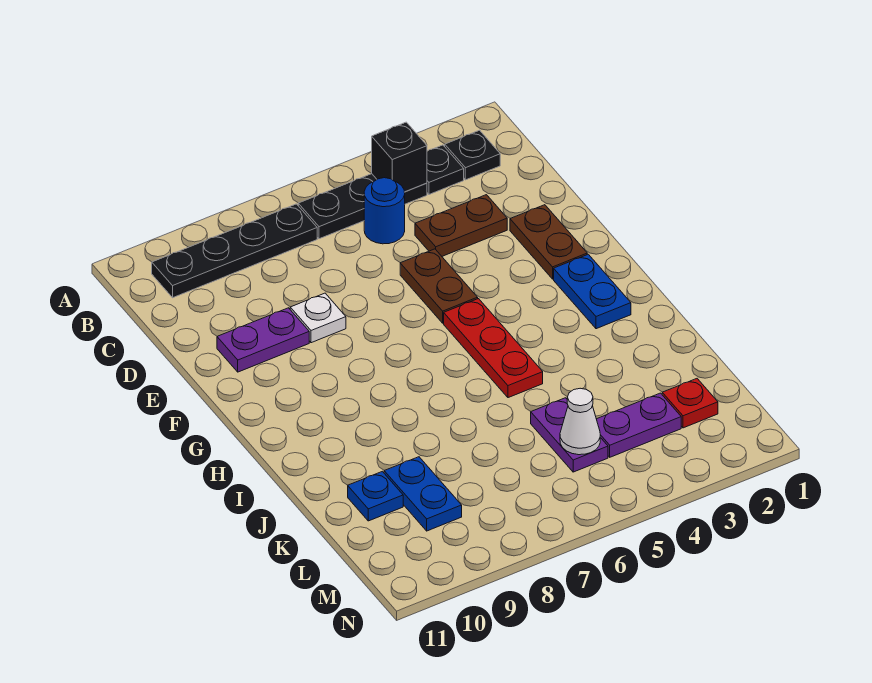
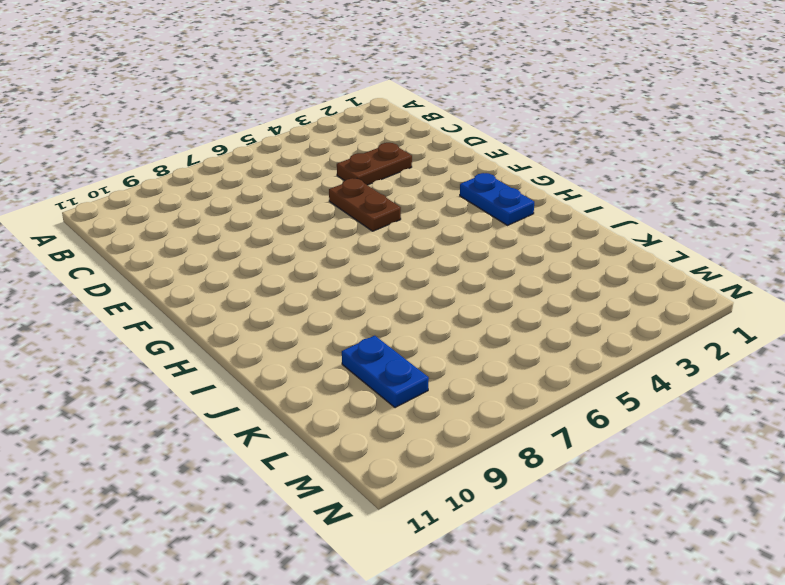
none -> black plate B2 level 1
none -> black plate B3 level 1
none -> black plate B4:B6 level 1

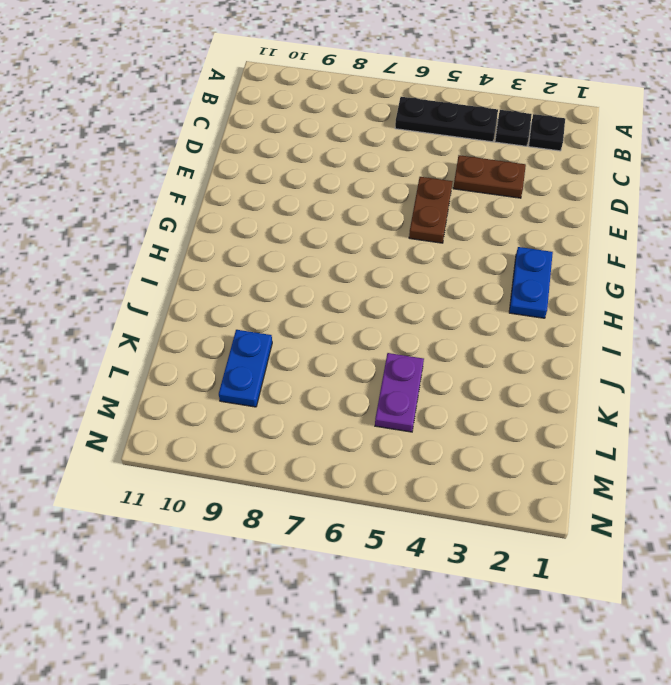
none -> black plate B7:B10 level 1
none -> blue round brick C5 level 1
none -> brown plate E2:F2 level 1

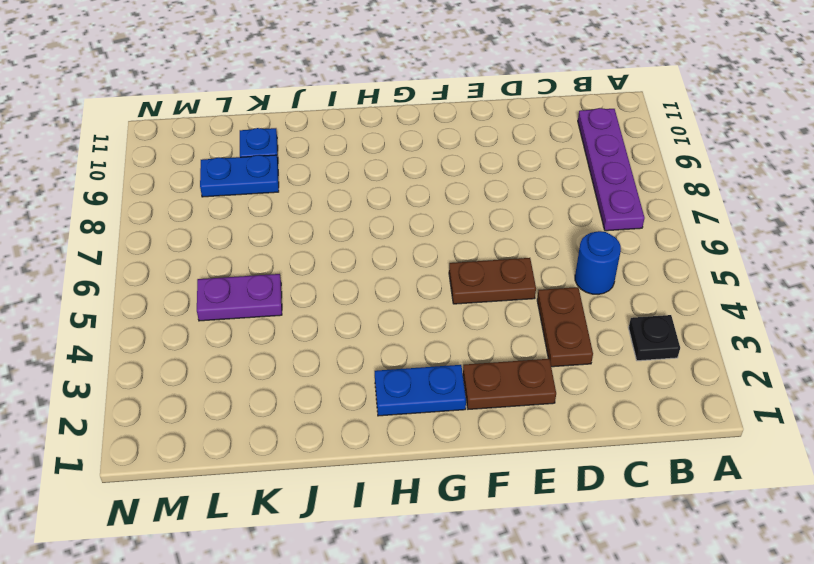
purple plate B7:B10 level 1 -> black plate B7:B10 level 1
none -> black plate B2 level 1
none -> black plate B4:B6 level 1
none -> white plate E8 level 1

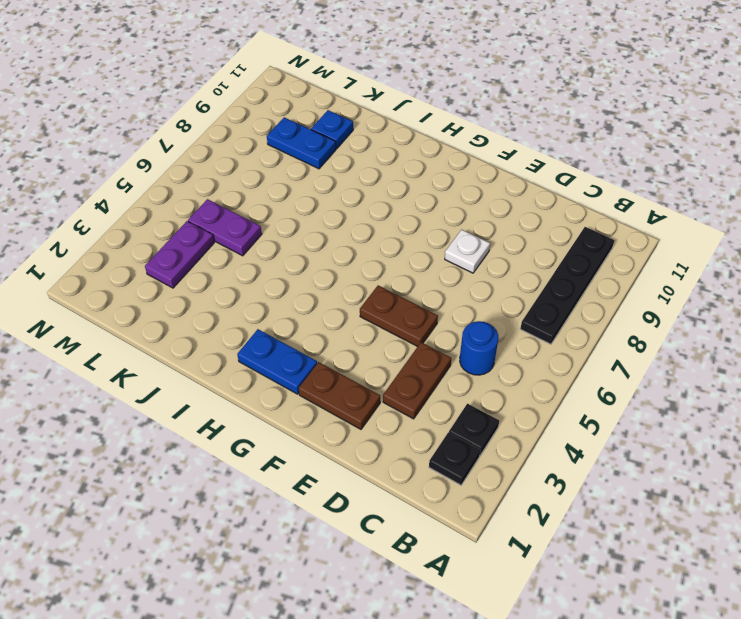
none -> black plate B4:B6 level 1
none -> purple plate E9:E10 level 1
none -> red plate G5:I5 level 1

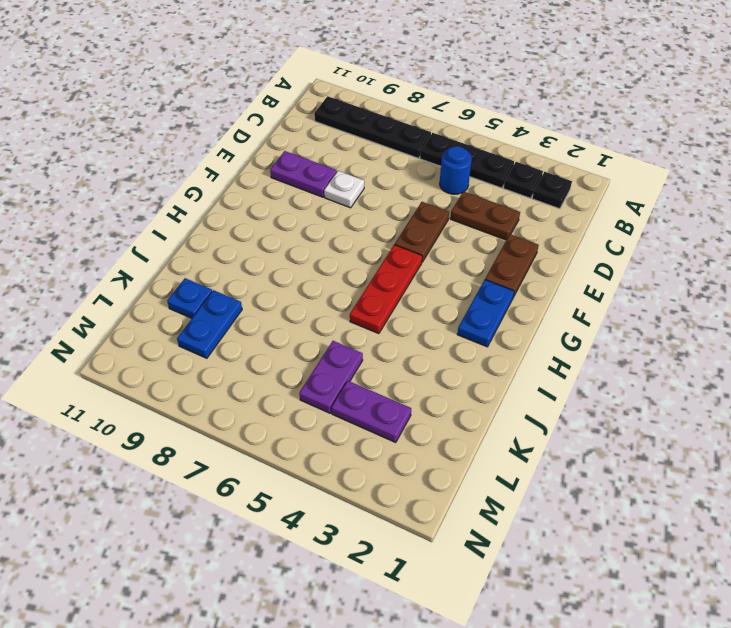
none -> red plate L2 level 1
none -> black brick B4 level 2
none -> white cone L5 level 2

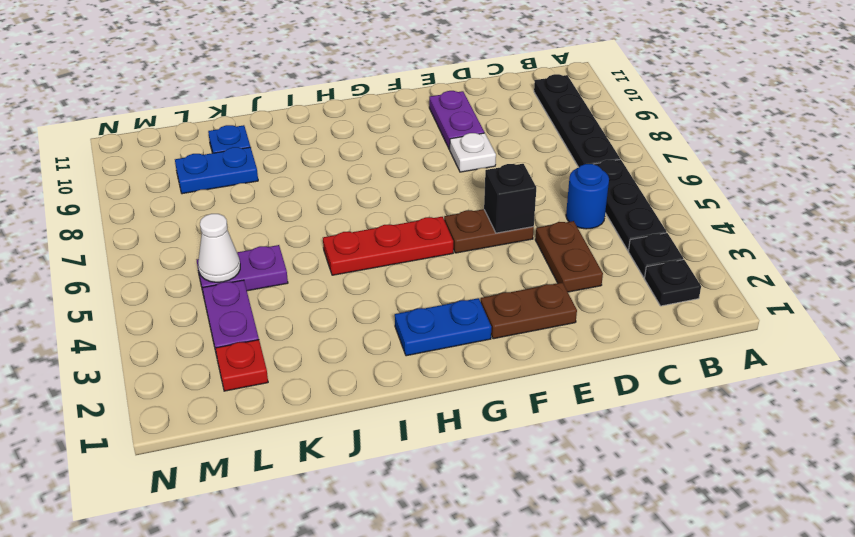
black brick E5 level 2 -> black brick B4 level 2

